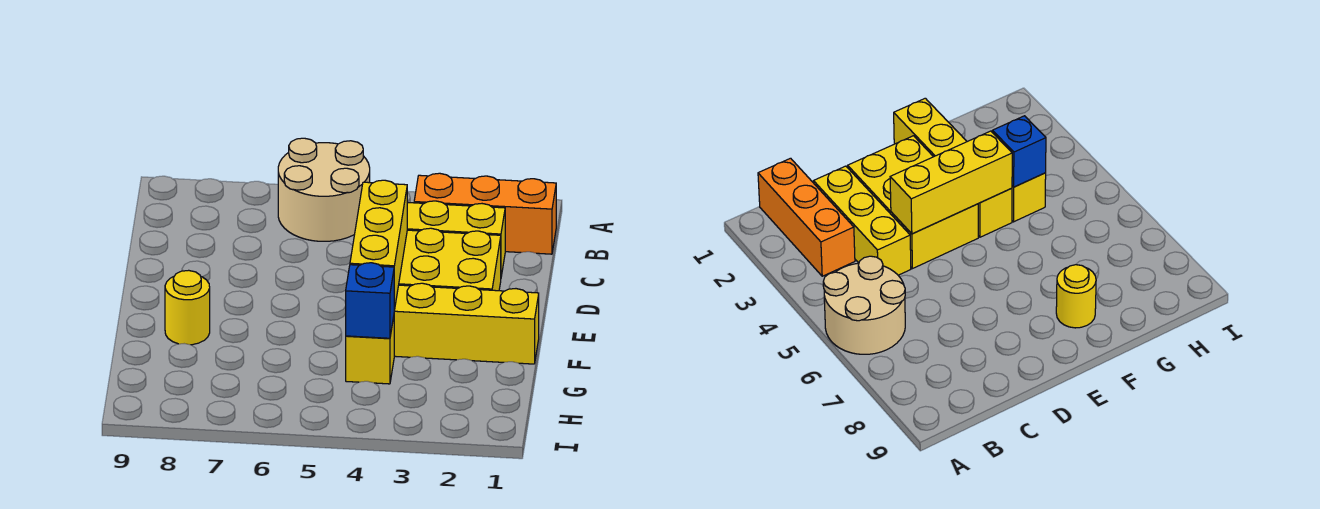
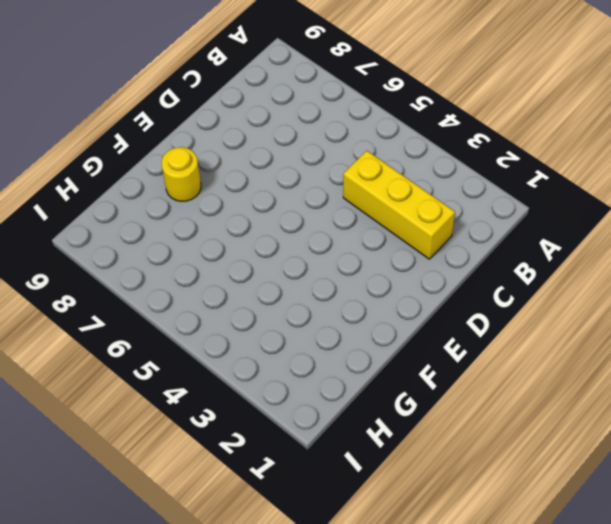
none -> tan round brick A5:B6 level 1
none -> orange brick B1:B3 level 1

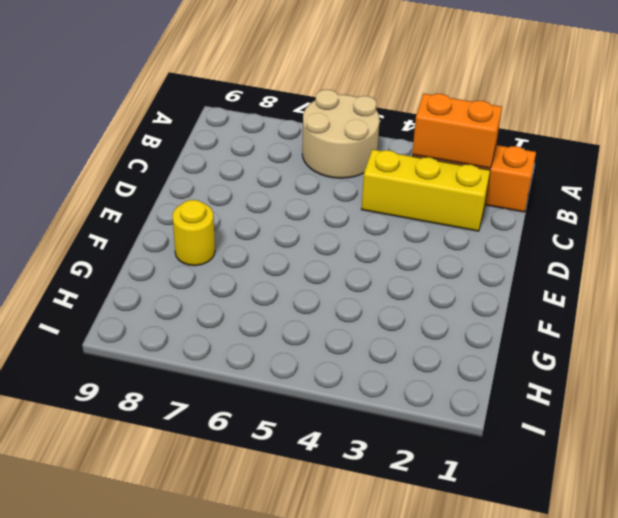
orange brick B2:B3 level 2 -> none
none -> yellow brick D2:E4 level 1
none -> yellow brick F1:F4 level 1

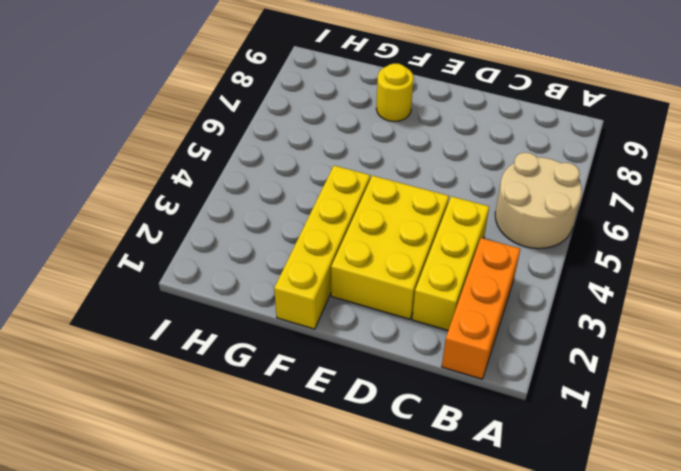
none -> yellow brick G4 level 1
none -> yellow brick D4:F4 level 2

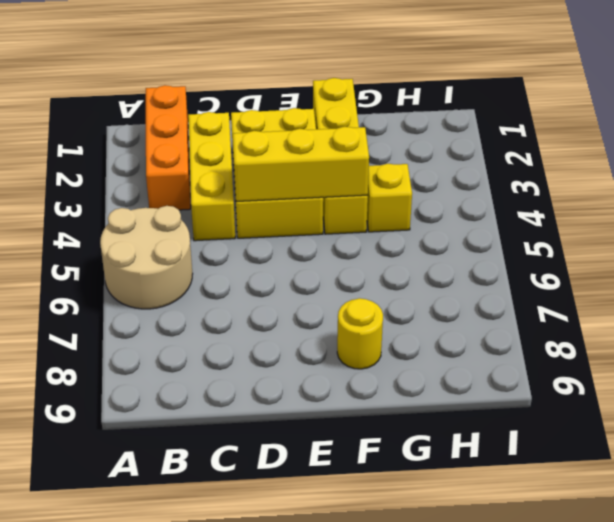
none -> blue brick G4 level 2

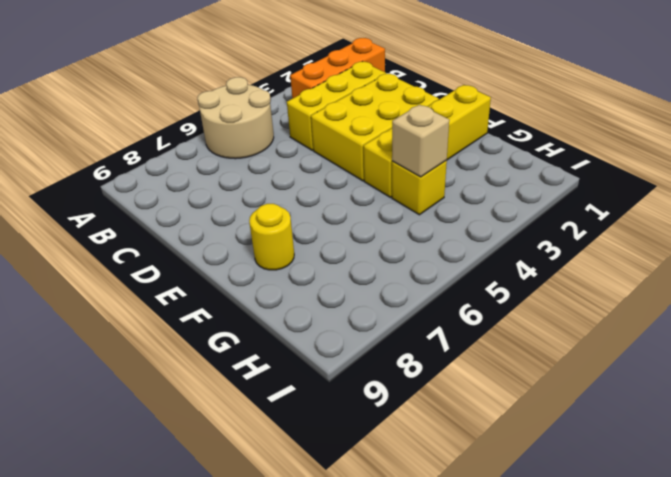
tan brick G4 level 2 -> blue brick G4 level 2
none -> yellow brick D4:F4 level 2

